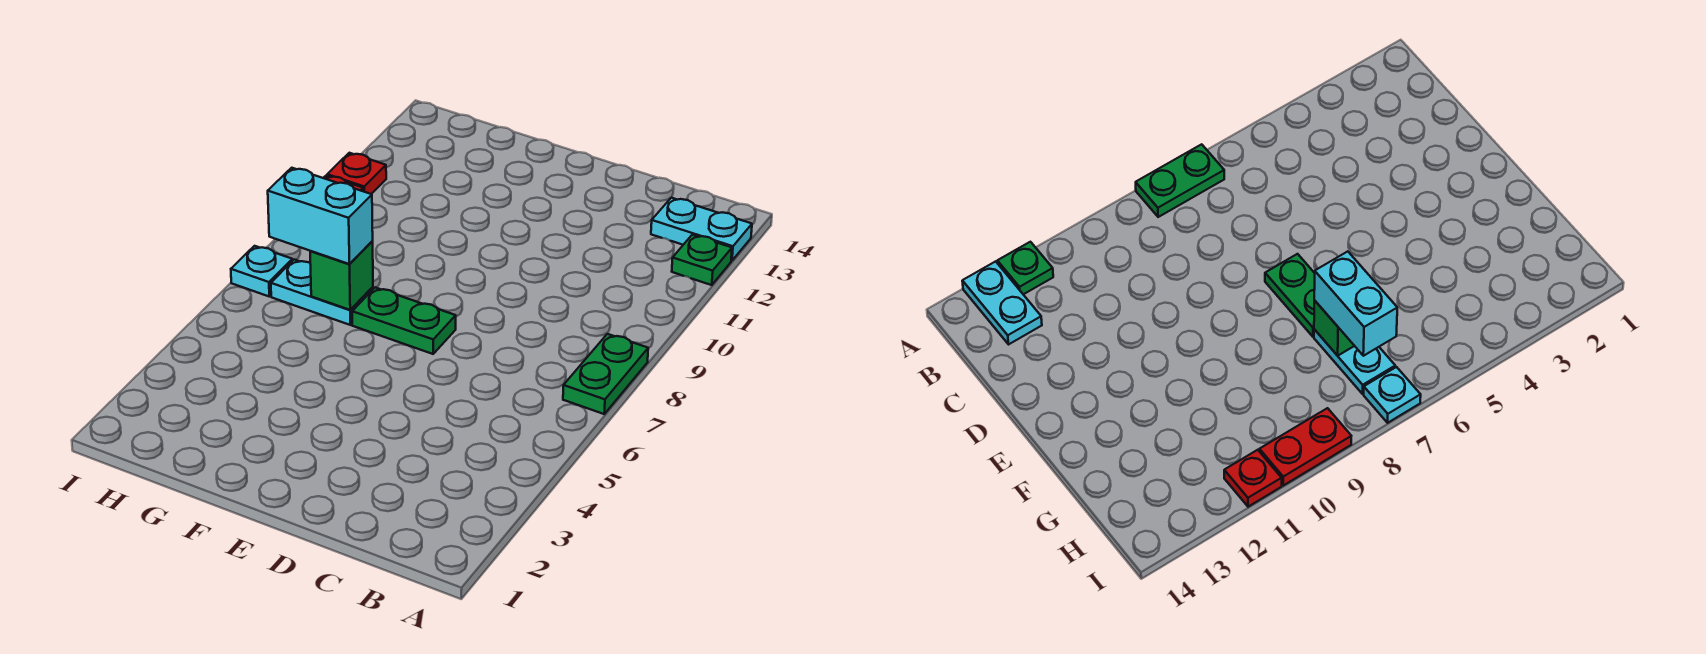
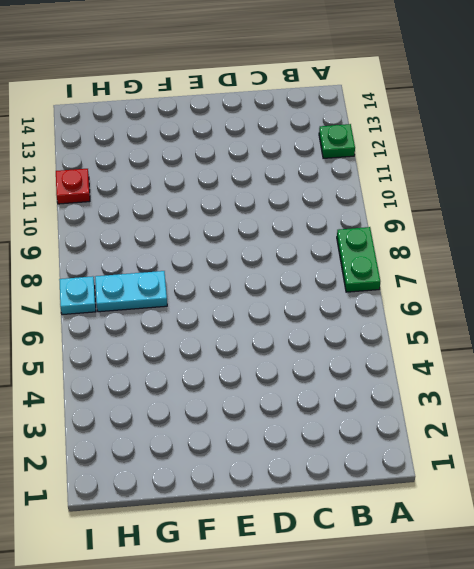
none -> cyan plate A13:B13 level 1
none -> green plate E7:F7 level 1

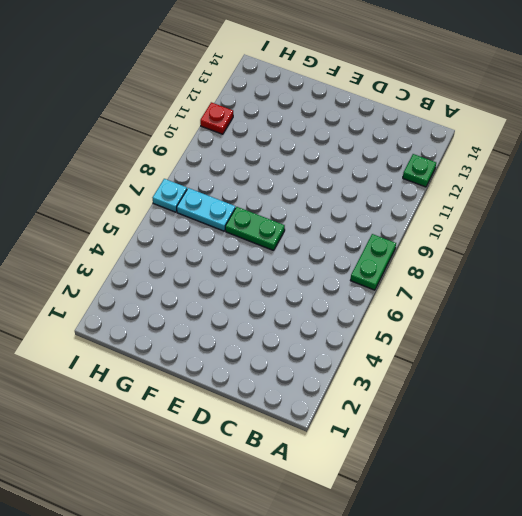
none -> cyan plate A13:B13 level 1
none -> red plate I9:I10 level 1

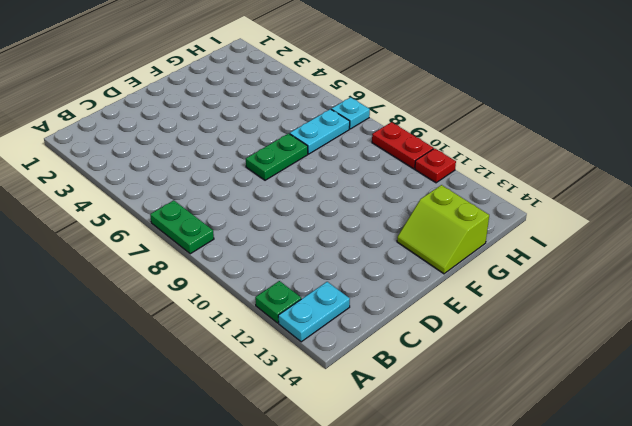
lime slope F13:G14 level 1 top G -> none
none -> green brick G7 level 2
none -> cyan brick G7:H7 level 3

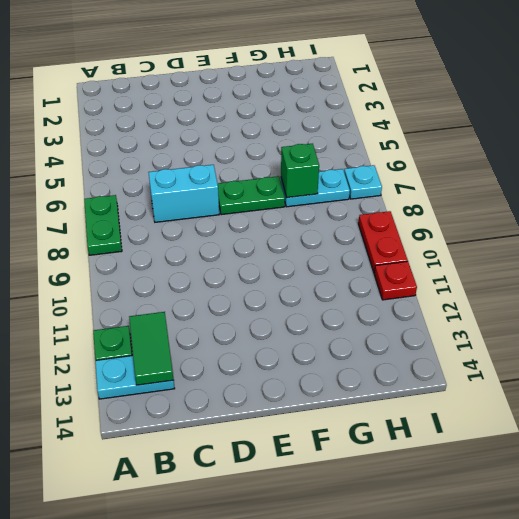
green tile B12:B13 level 2 -> none
cyan brick C7:D7 level 1 -> cyan brick G7:H7 level 3

